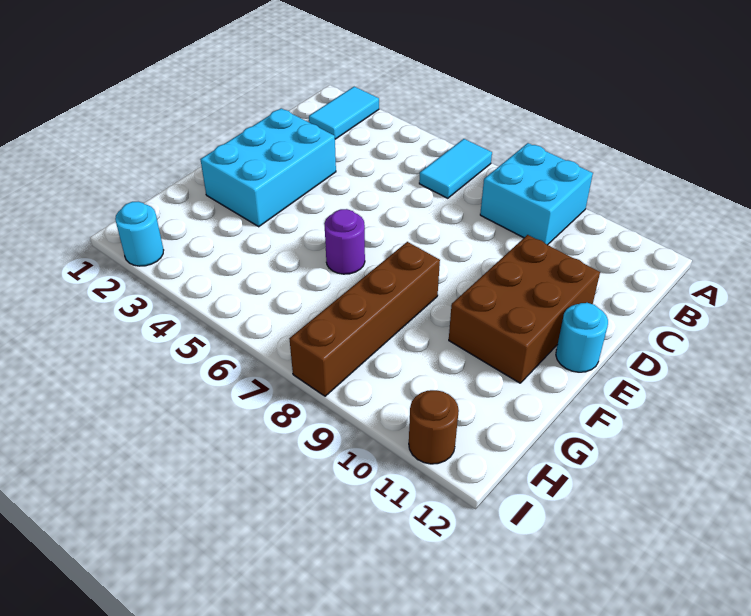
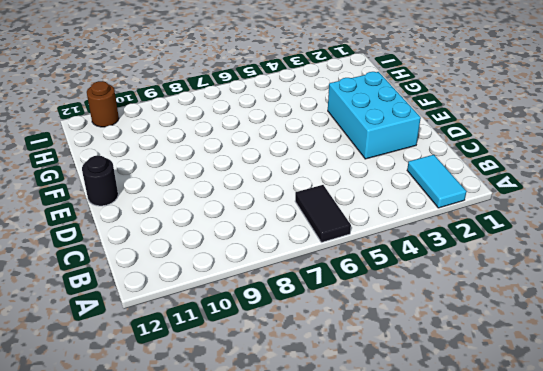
black tile A6:B6 level 1 -> cyan tile A6:B6 level 1
black round brick E12 level 1 -> cyan round brick E12 level 1
none -> cyan brick A8:B9 level 1
none -> brown brick D10:F11 level 1

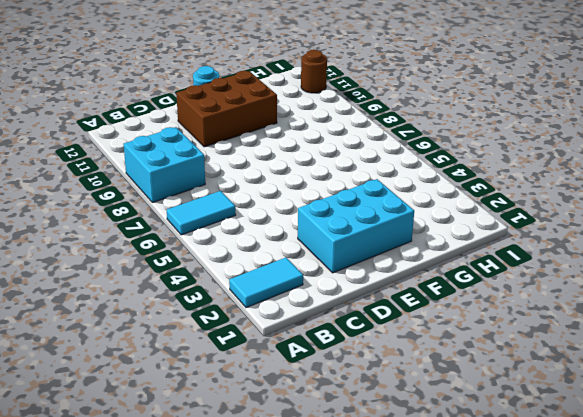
none -> purple round brick F6 level 1
none -> brown brick F8:I8 level 1

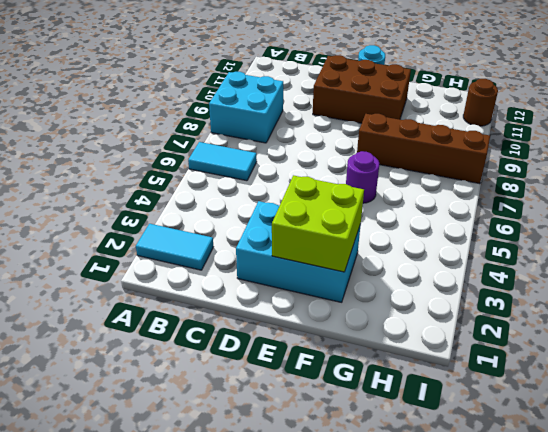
lime brick E2:F3 level 2 -> none
none -> cyan round brick I2 level 1

